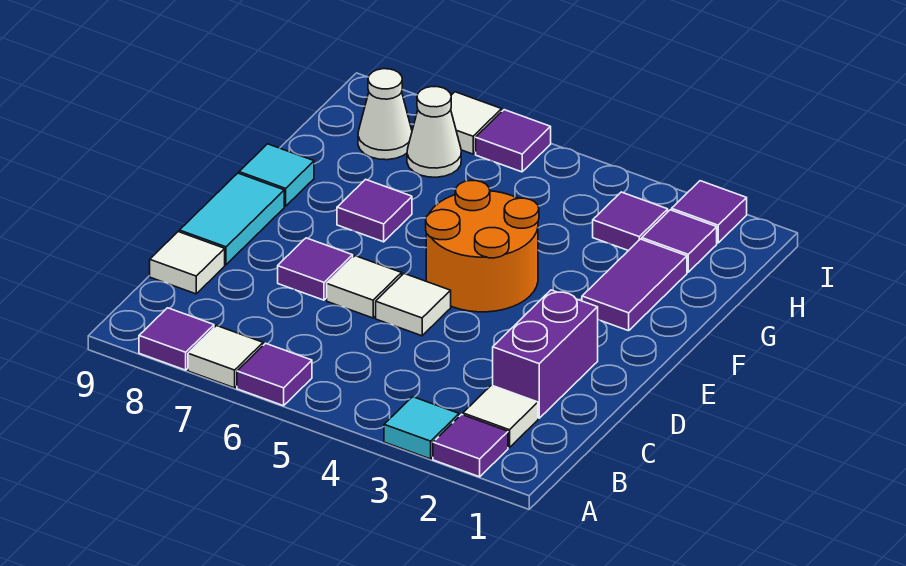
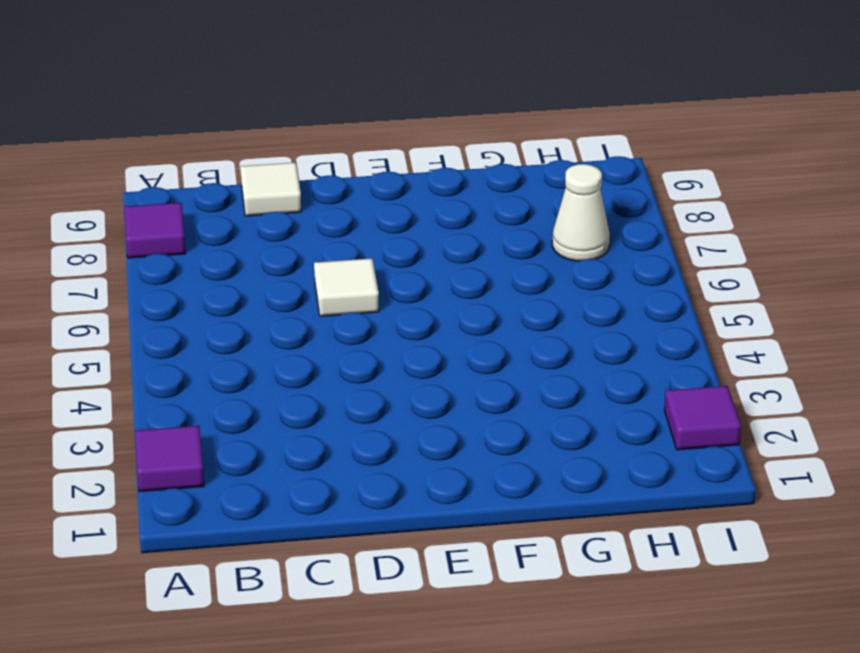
none -> cyan tile A3 level 1
none -> purple tile A6 level 1
none -> white tile A7 level 1

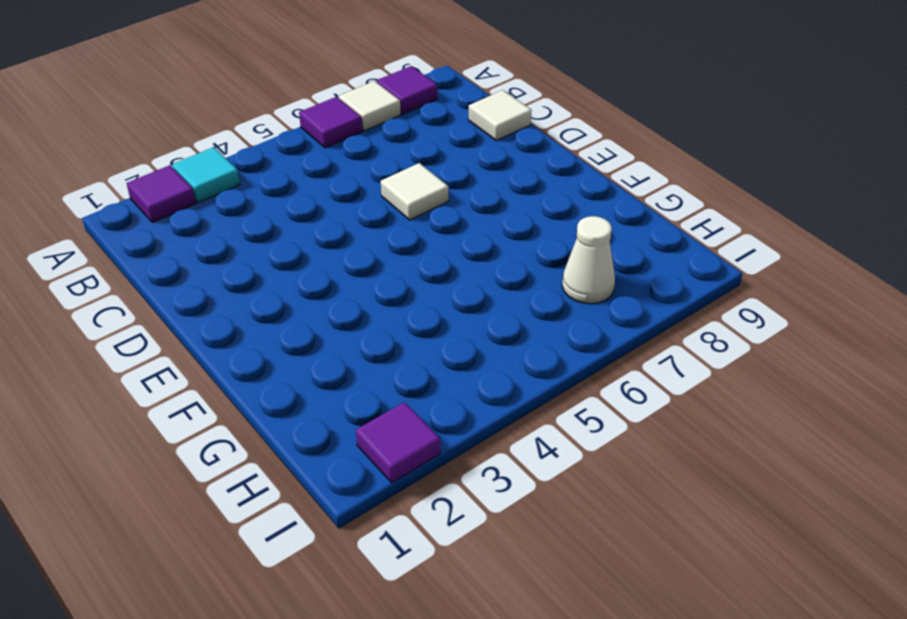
none -> white tile B2 level 1
none -> purple brick C2:D2 level 1
none -> white tile D5 level 1

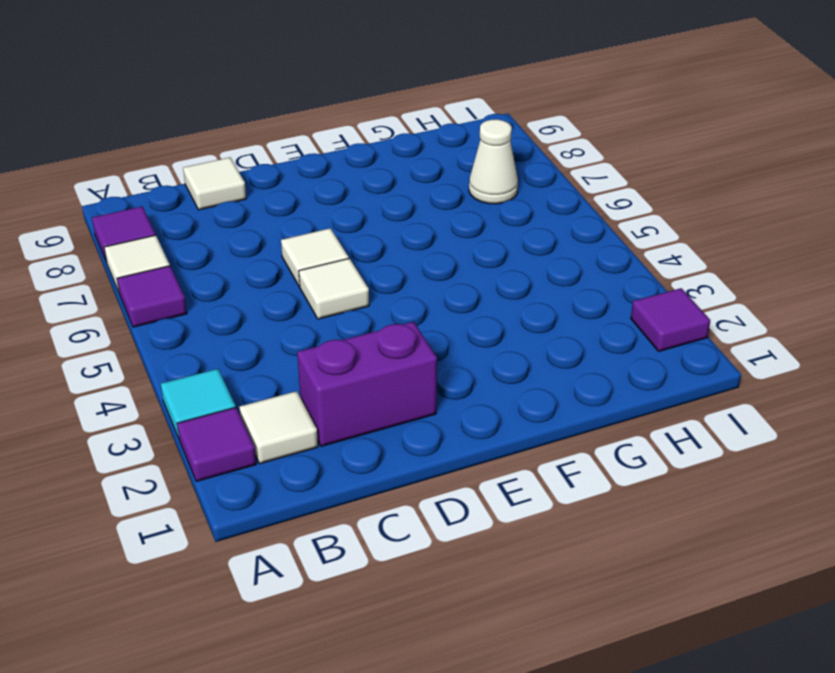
none -> purple tile D7 level 1
none -> cyan tile D9:E9 level 1
none -> orange round brick E4:F5 level 1

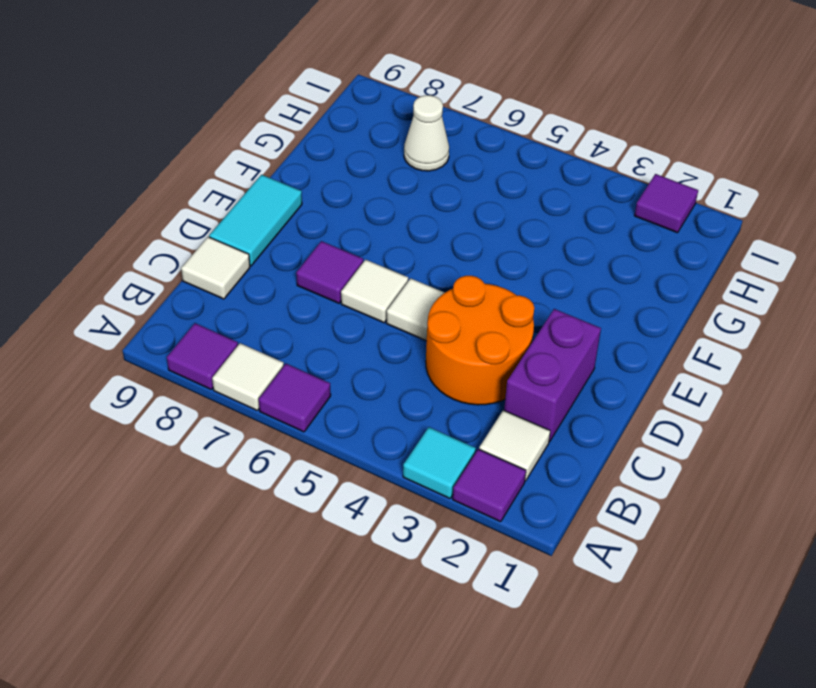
orange round brick C3:D4 level 1 -> orange round brick E4:F5 level 1
none -> purple tile F2:G2 level 1
none -> purple tile F7 level 1
none -> cyan tile F9 level 1

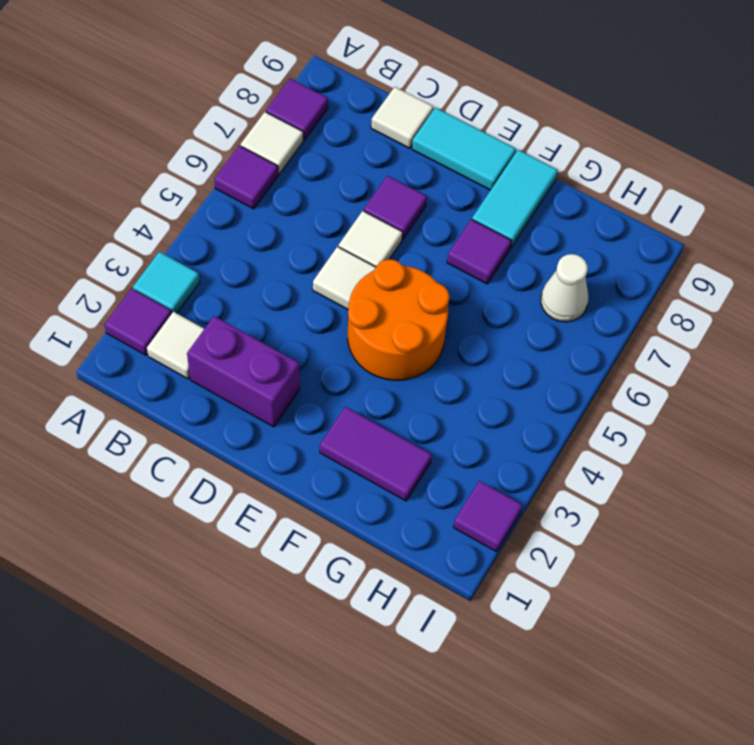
cyan tile F8:F9 level 1 -> cyan tile F9 level 1
none -> purple tile H2 level 1
none -> purple tile H3 level 1
none -> white cone H8 level 1

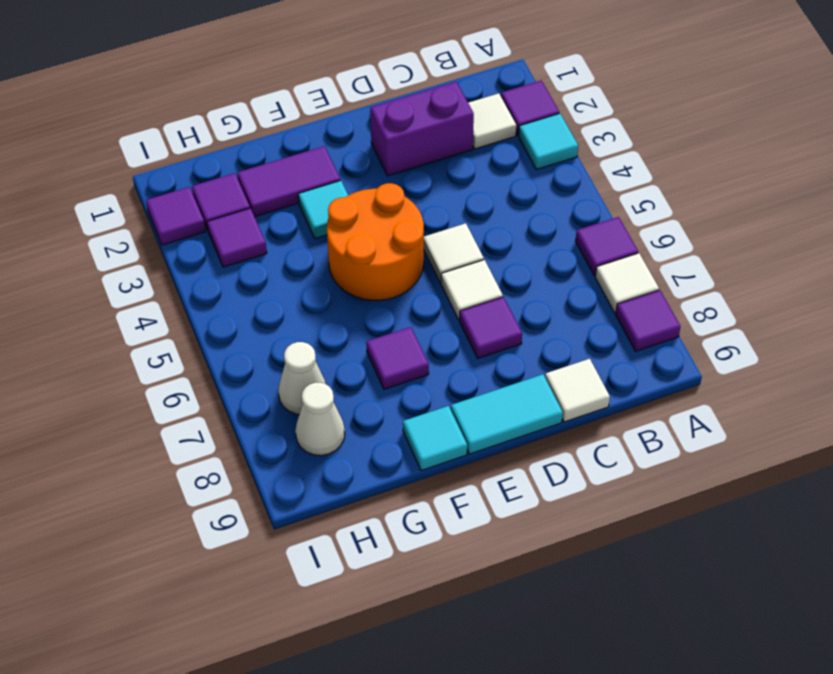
cyan tile F3 level 1 -> none
none -> purple tile I6 level 1
none -> white tile I7 level 1

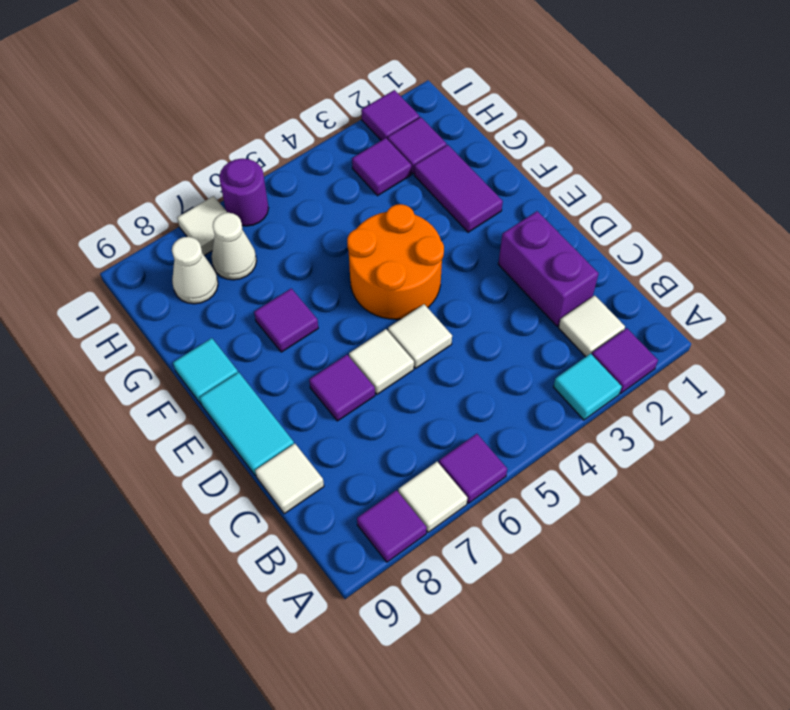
purple round brick I6 level 1 -> purple tile I6 level 1

